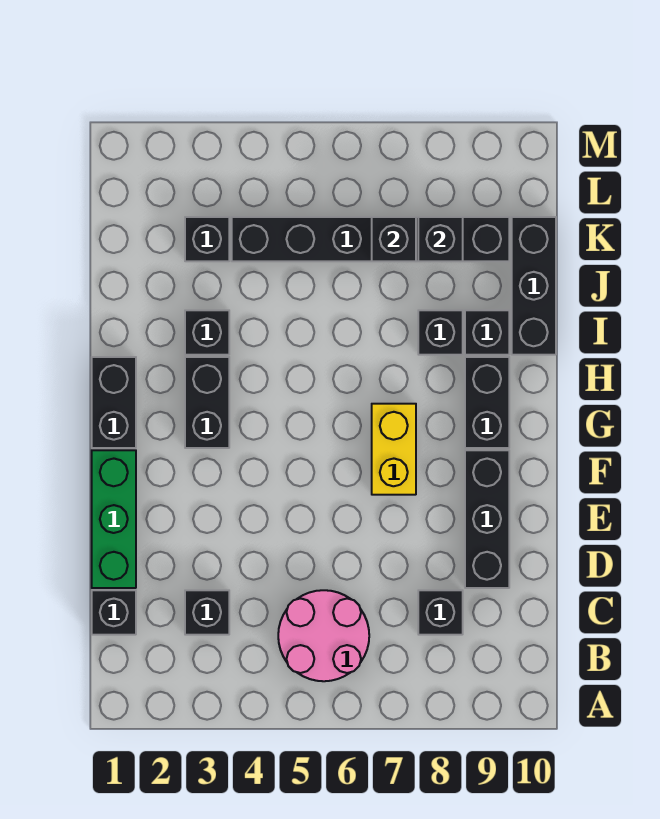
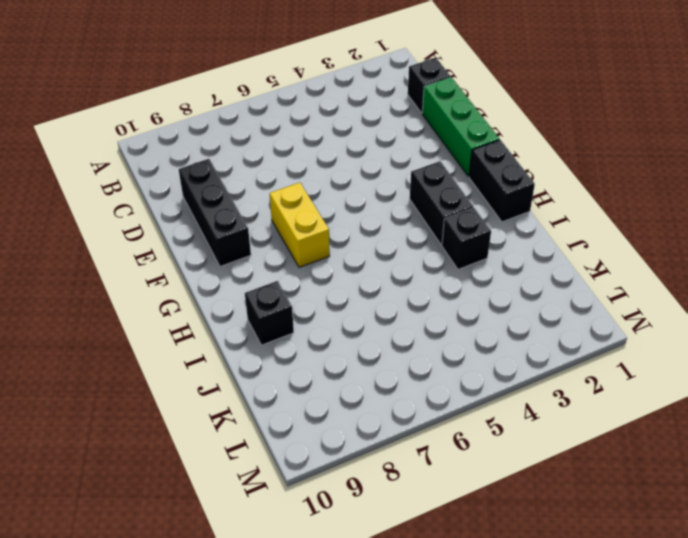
none -> pink round brick B5:C6 level 1
none -> black brick C3 level 1
none -> black brick C8 level 1

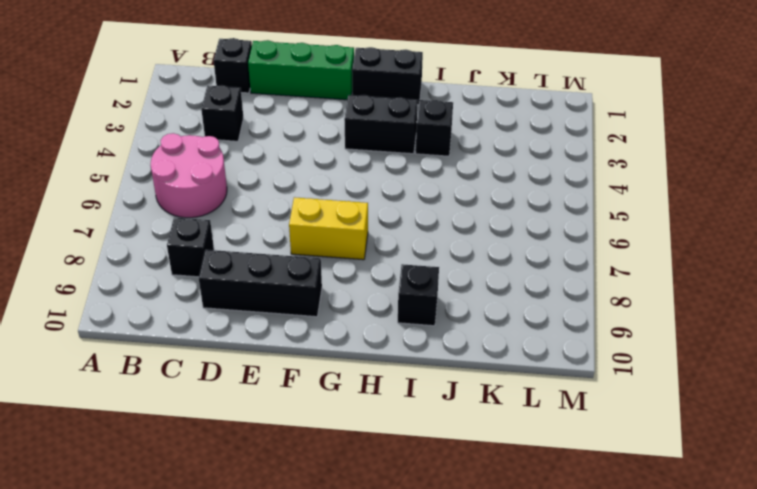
none -> black brick G9:H9 level 1
none -> black brick I8 level 1
none -> black brick I10:K10 level 1

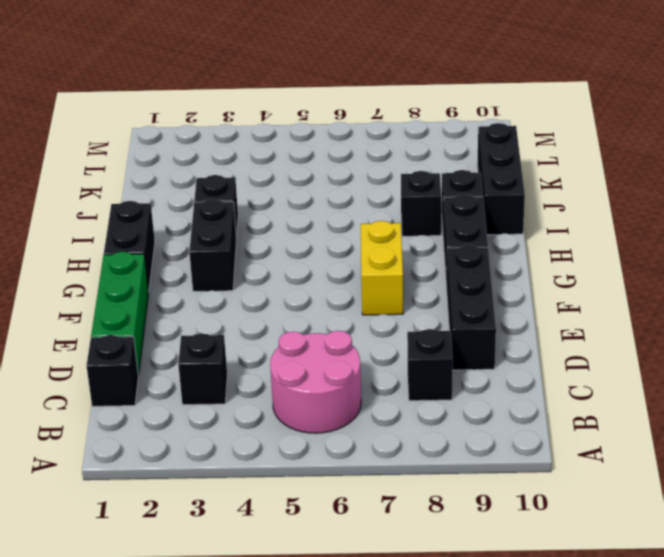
none -> black brick K3 level 1
none -> black brick K4:K9 level 1
none -> black brick K7 level 2

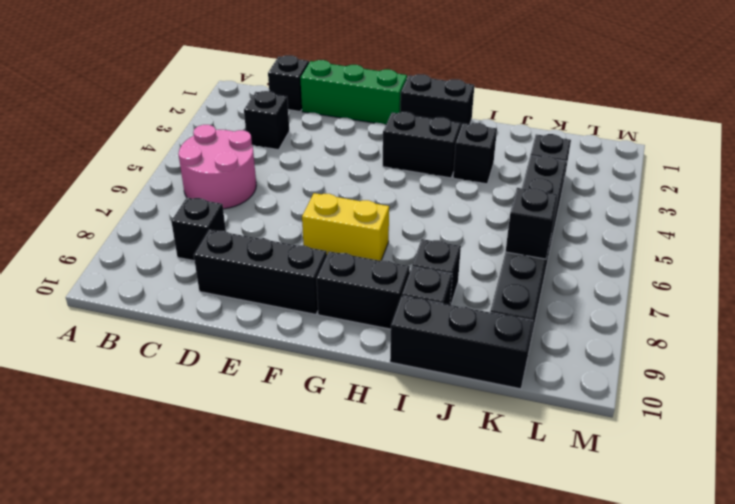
none -> black brick K8 level 2

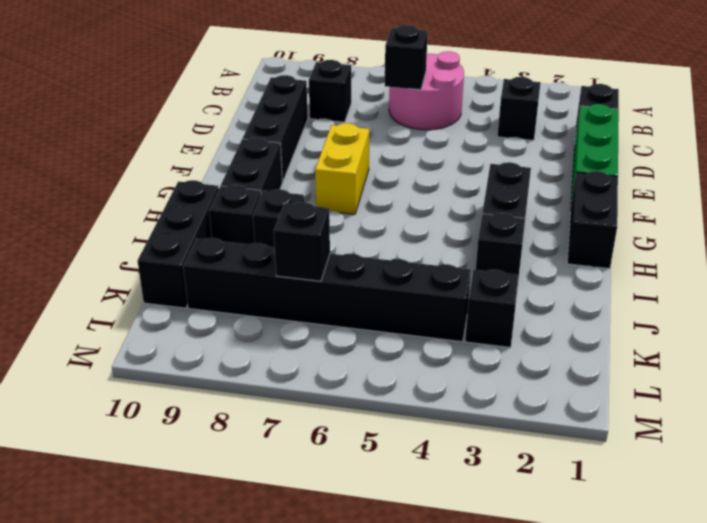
black brick C6 level 2 -> black brick K8 level 2

